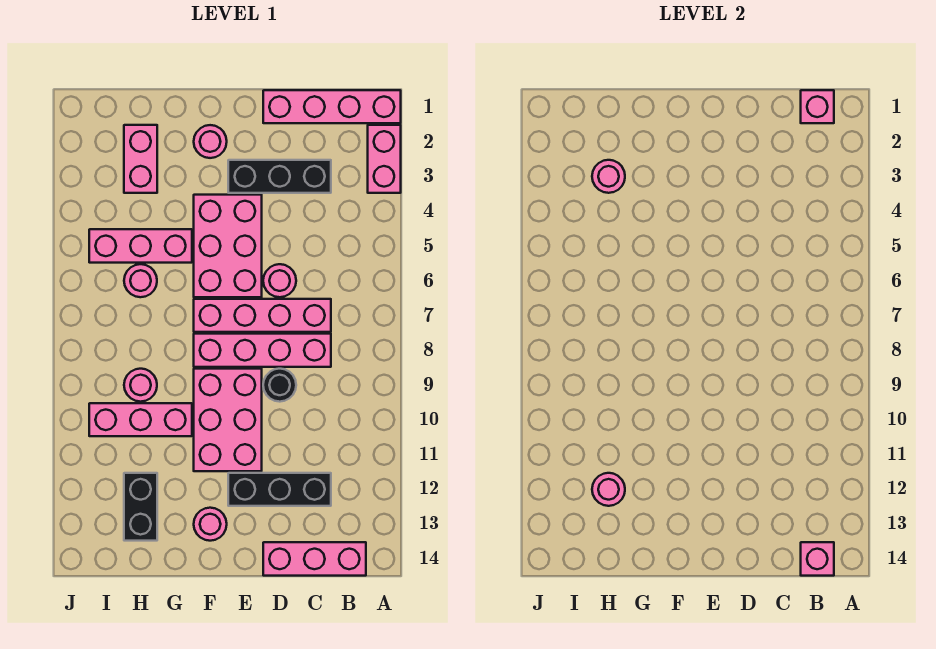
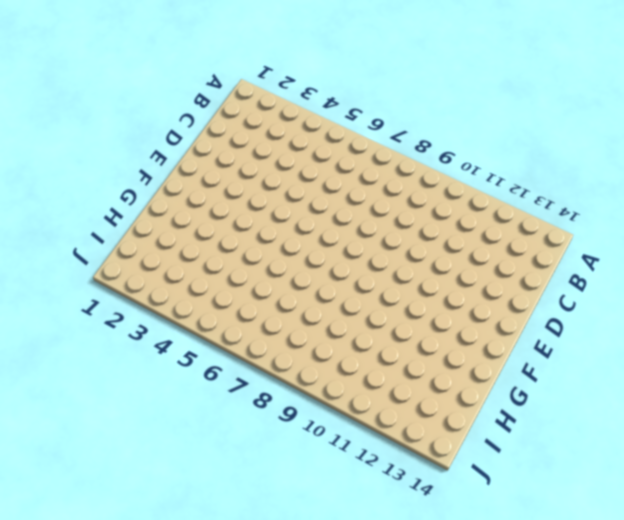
none -> pink brick A1:D1 level 1
none -> pink brick A2:A3 level 1
none -> pink brick B14:D14 level 1

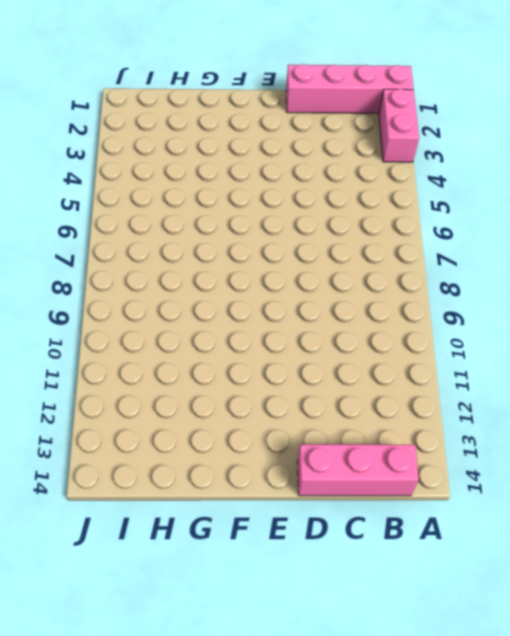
none -> black brick C3:E3 level 1
none -> pink brick C7:F7 level 1
none -> pink brick C8:F8 level 1

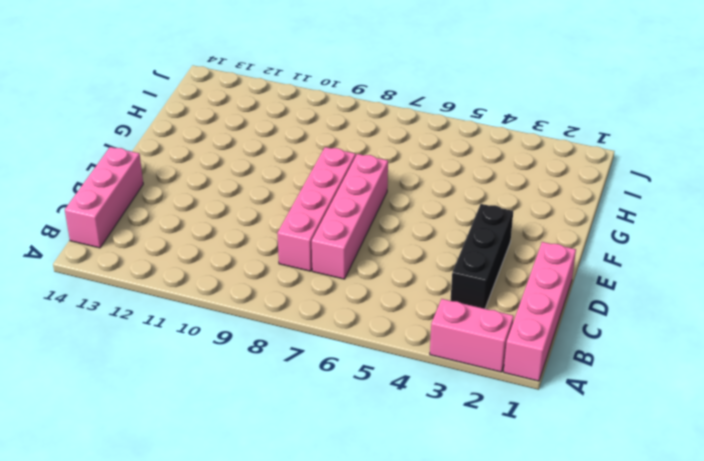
none -> black brick C12:E12 level 1
none -> pink round brick D6 level 1
none -> black round brick D9 level 1

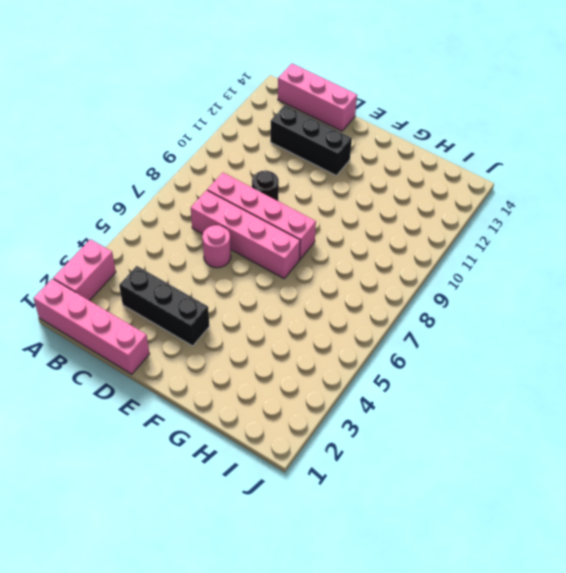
none -> pink brick E4:F6 level 1
none -> pink brick E9:F11 level 1
none -> pink round brick F2 level 1

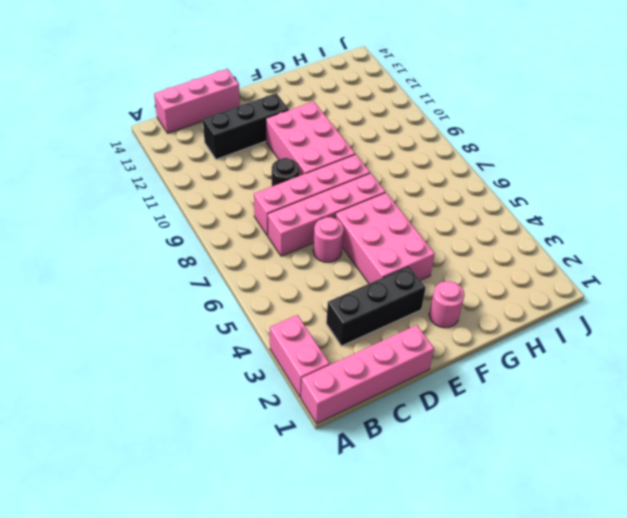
none -> pink round brick F13 level 1
none -> pink brick G5:I5 level 1
none -> pink brick G10:I10 level 1

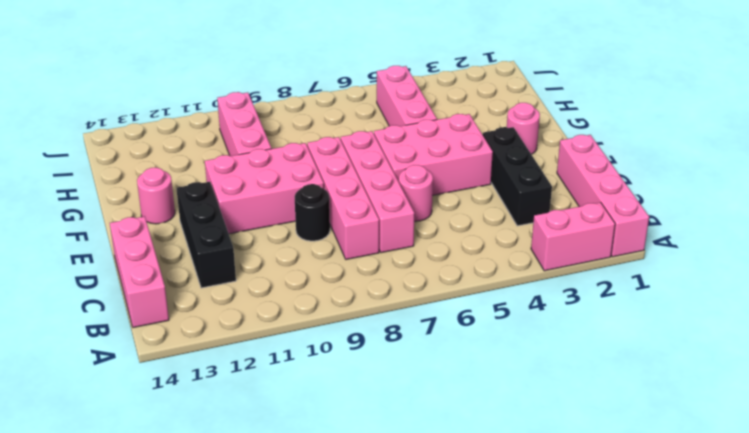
none -> pink brick H2:H3 level 1
none -> pink round brick H6 level 1
none -> pink round brick H9 level 1

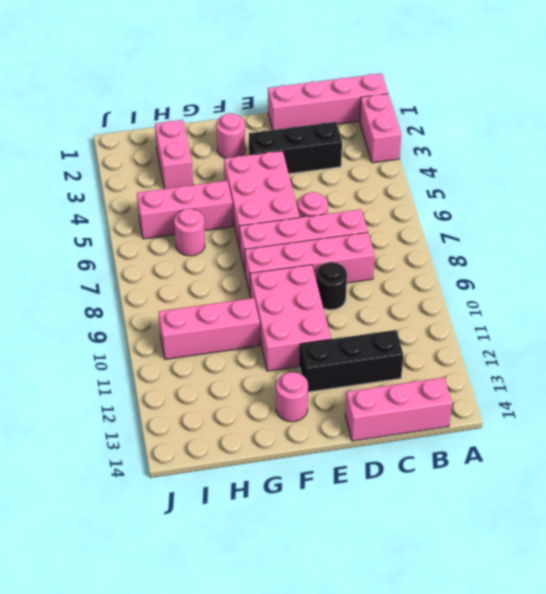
none -> pink round brick H9 level 1
none -> black brick H12:H13 level 1
none -> pink brick B1 level 2

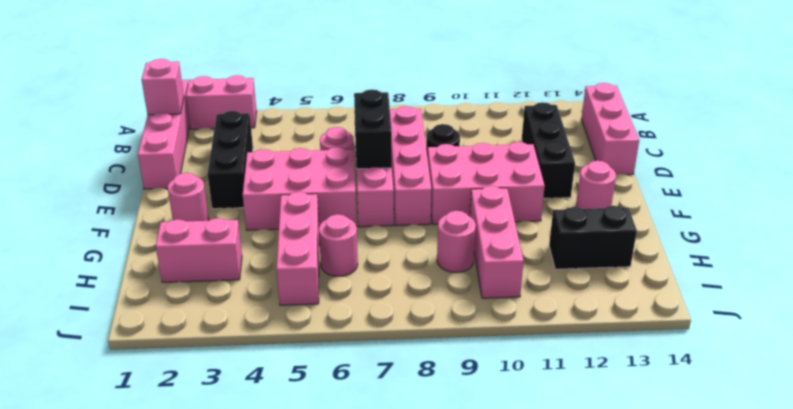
black brick D7:E7 level 2 -> none
none -> pink brick B14 level 2
none -> pink round brick H3 level 2
none -> pink round brick H12 level 2

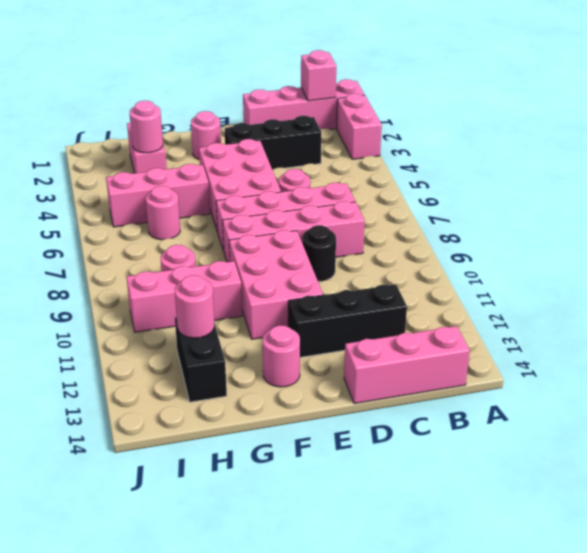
none -> pink brick B14 level 2

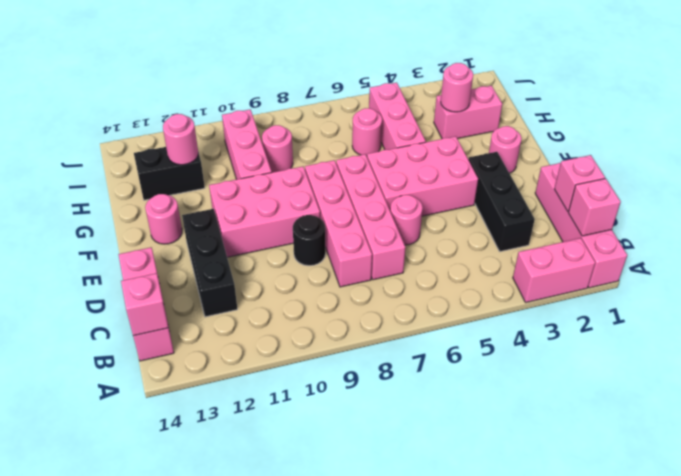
pink brick C1 level 2 -> none

